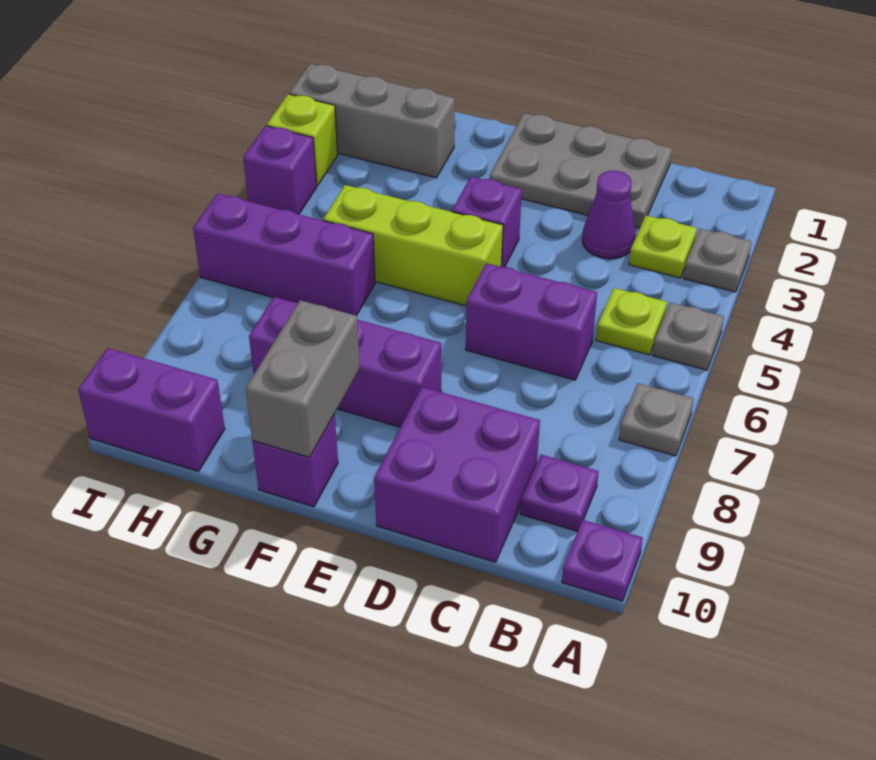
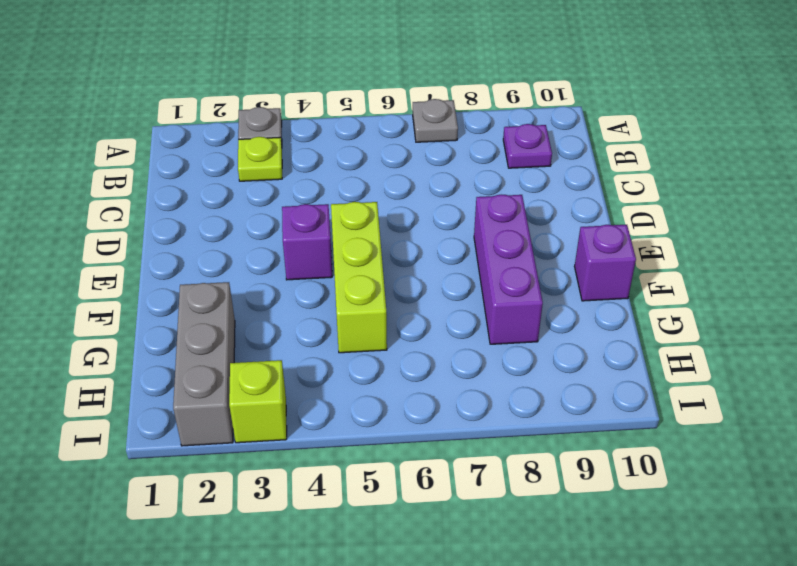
none -> grey plate A5 level 1
none -> purple plate A10 level 1
none -> lime plate B5 level 1

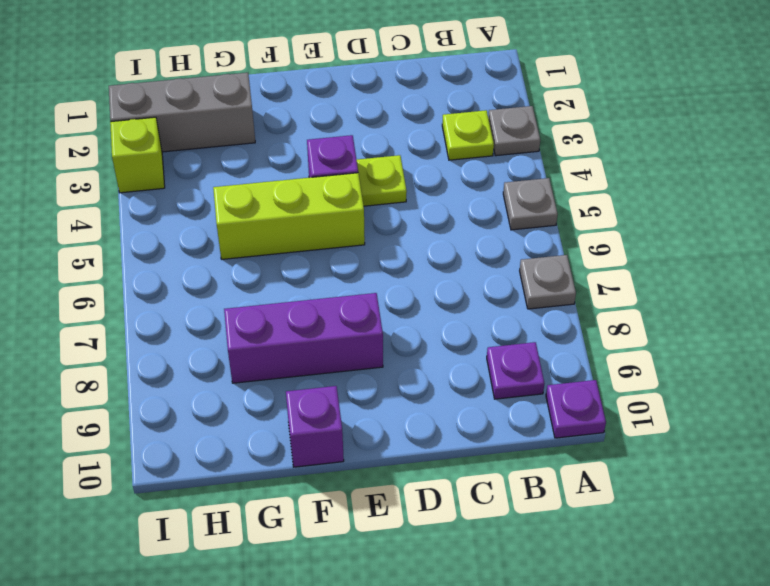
lime plate D4 level 1 -> lime plate B5 level 1
none -> grey plate C1:E2 level 1
none -> purple cone C3 level 1
none -> purple brick C6:D6 level 1

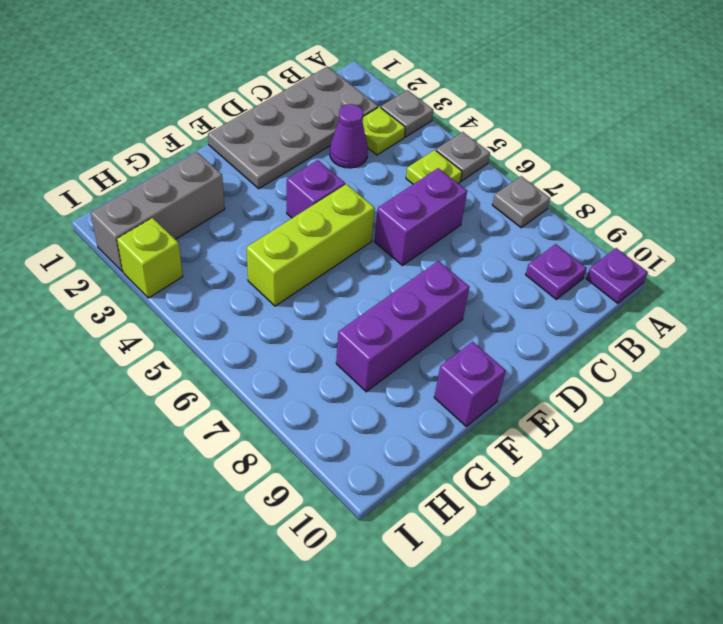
grey plate B1:E2 level 1 -> grey plate C1:E2 level 1
none -> purple brick C9:D10 level 1
none -> purple brick G6:I6 level 1
none -> purple brick H10:I10 level 1

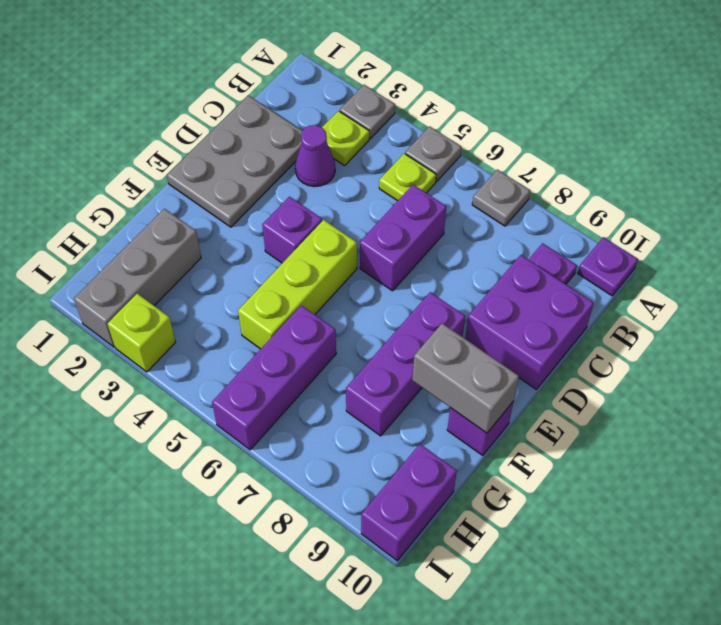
none -> purple brick I4 level 1

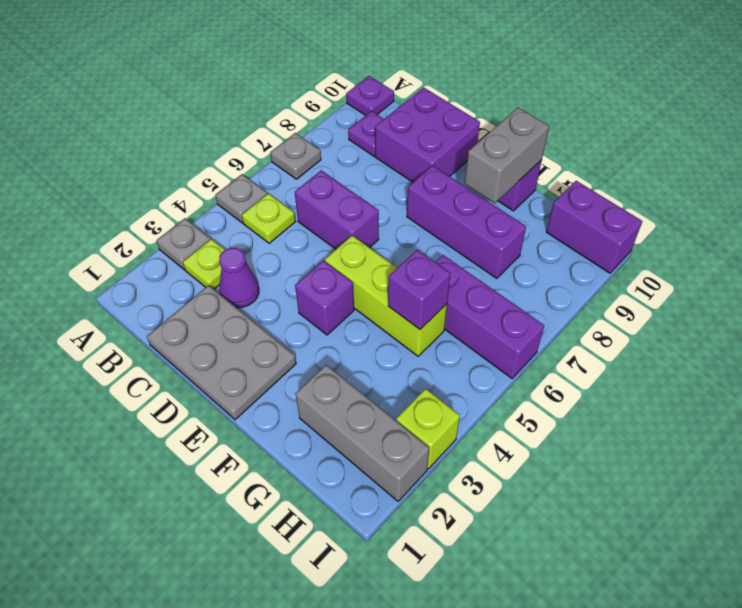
purple brick G5 level 2 -> purple brick I4 level 1

